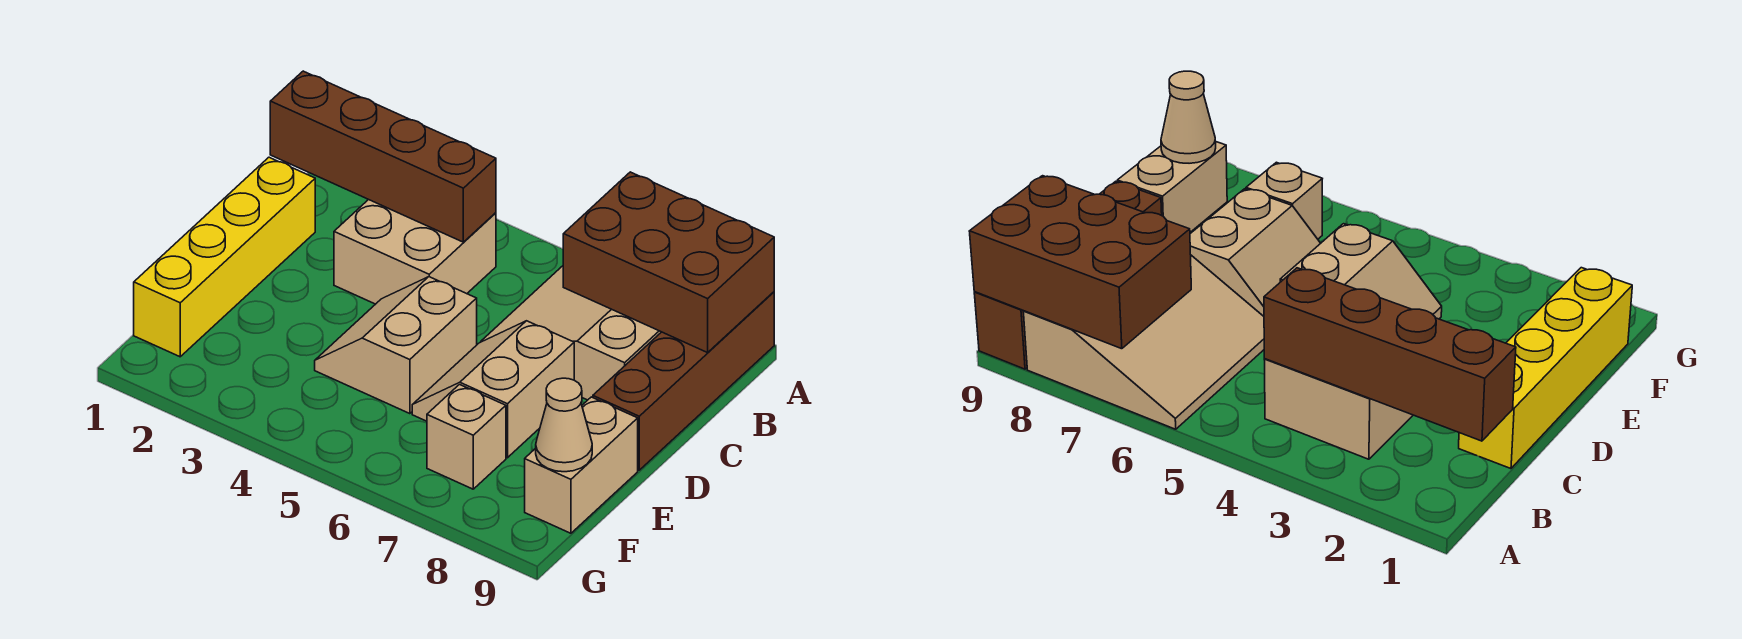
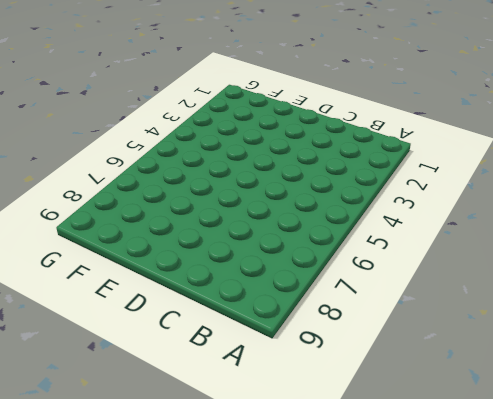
none -> tan slope A6:C8 level 1 top 8
none -> brown brick A9:D9 level 1

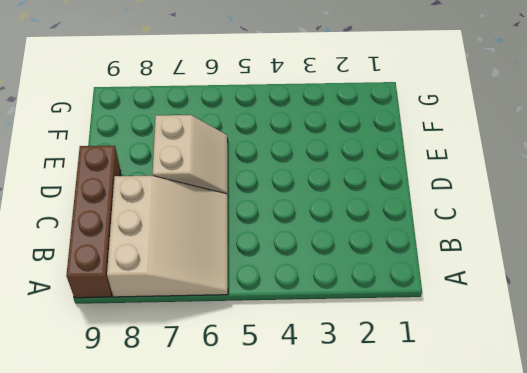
none -> tan brick B3:C4 level 1
none -> yellow brick C1:F1 level 1

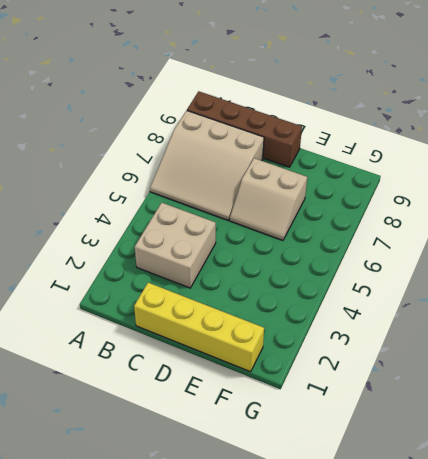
none -> tan slope D4:E5 level 1 top 5
none -> tan brick E9:F9 level 1

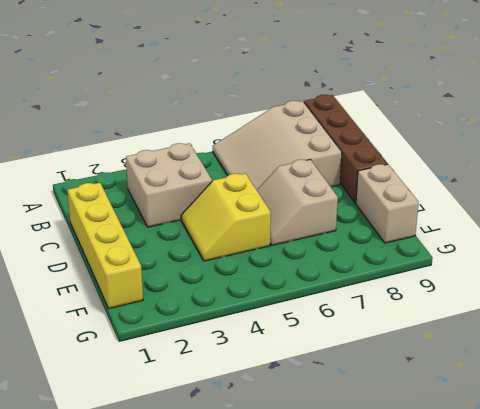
yellow slope D4:E5 level 1 top 5 -> tan slope D4:E5 level 1 top 5
none -> tan brick F7 level 1
none -> brown brick A7:B9 level 2

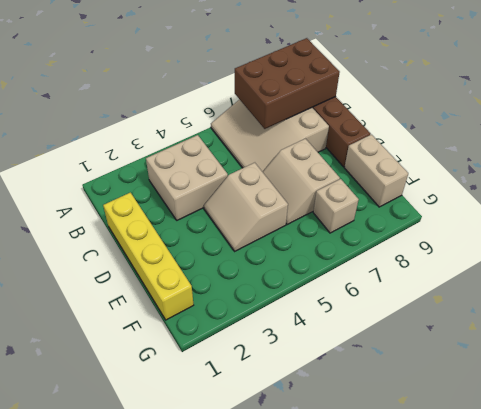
none -> brown brick B1:B4 level 2
none -> tan cone F9 level 2

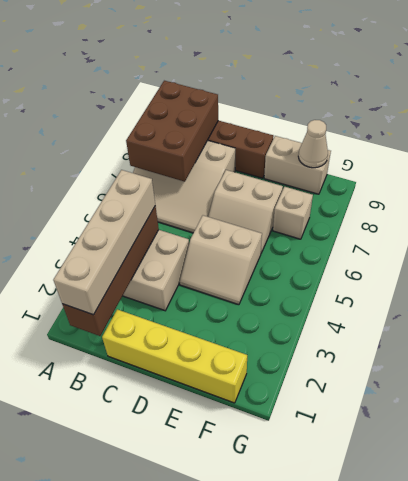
tan brick B1:B4 level 3 -> none

